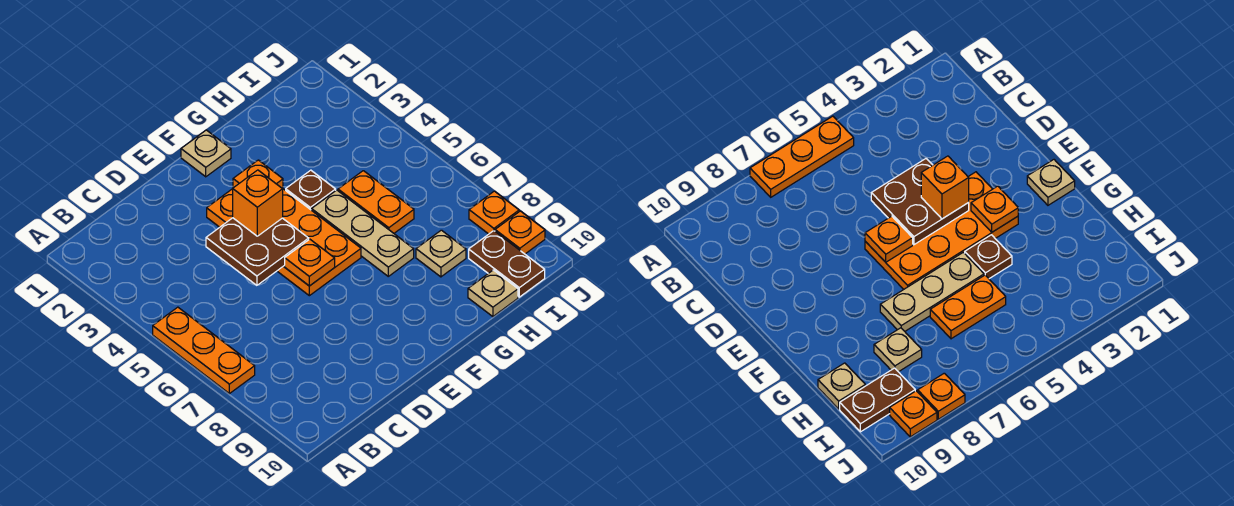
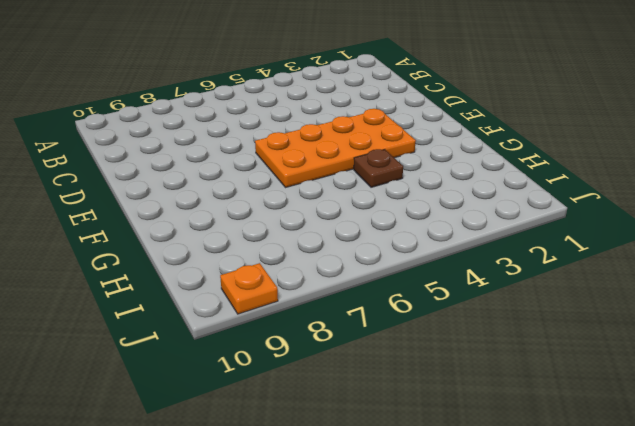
none -> orange plate A5:A7 level 1
none -> tan plate F1 level 1
none -> tan plate G5:G7 level 1

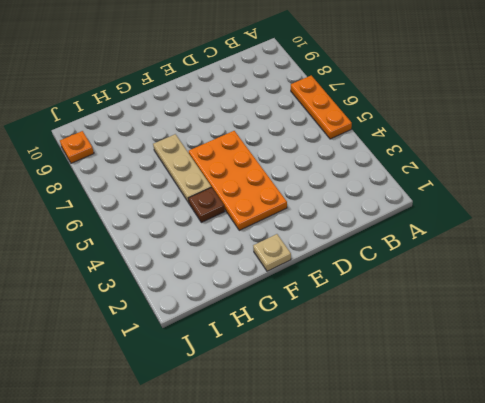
none -> orange plate H5:H6 level 1
none -> tan plate H8 level 1
none -> tan plate H10 level 1

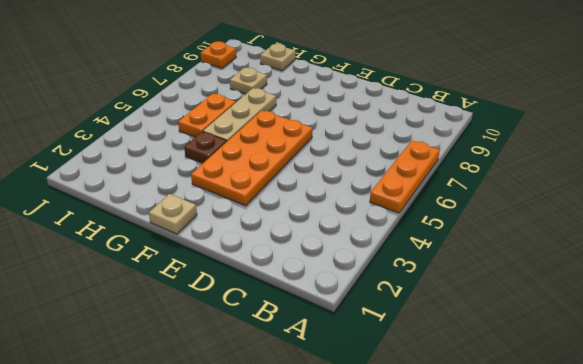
none -> brown plate I9:I10 level 1
none -> orange plate J8 level 1
none -> brown plate D4:E5 level 2

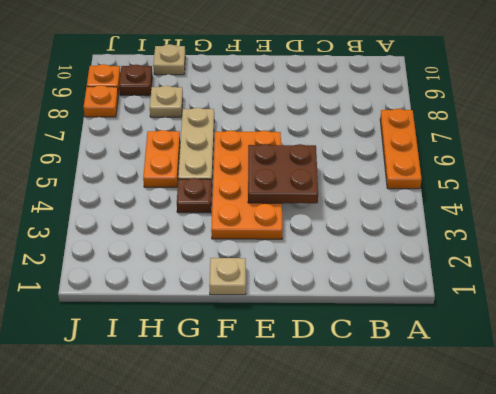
brown plate I9 level 1 -> brown plate I9:I10 level 1
none -> orange plate E6 level 2
none -> orange plate F3 level 2
none -> orange brick E4 level 3

